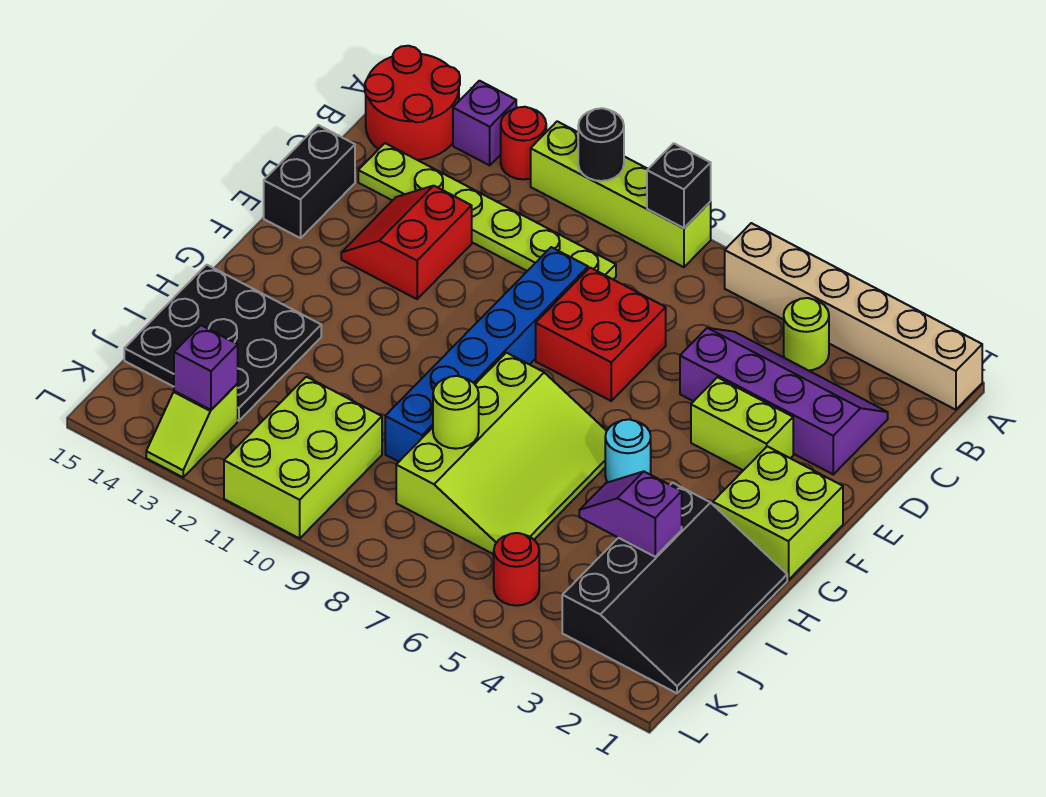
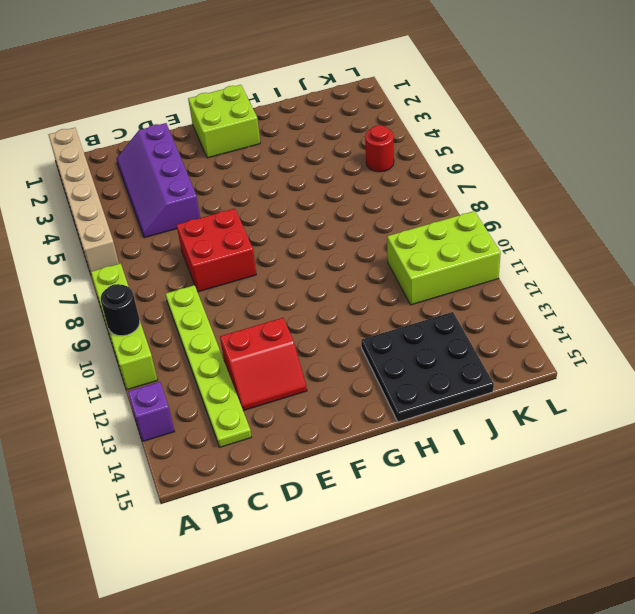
none -> red round brick A12 level 1
none -> red round brick A14:B15 level 1
none -> lime round brick B4 level 1

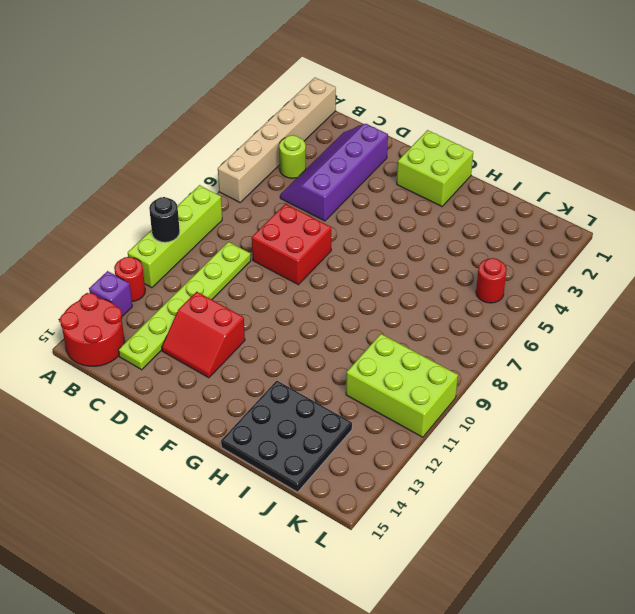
none -> blue brick D9:I9 level 1
none -> black brick D15:E15 level 1
none -> lime brick E3:E4 level 1

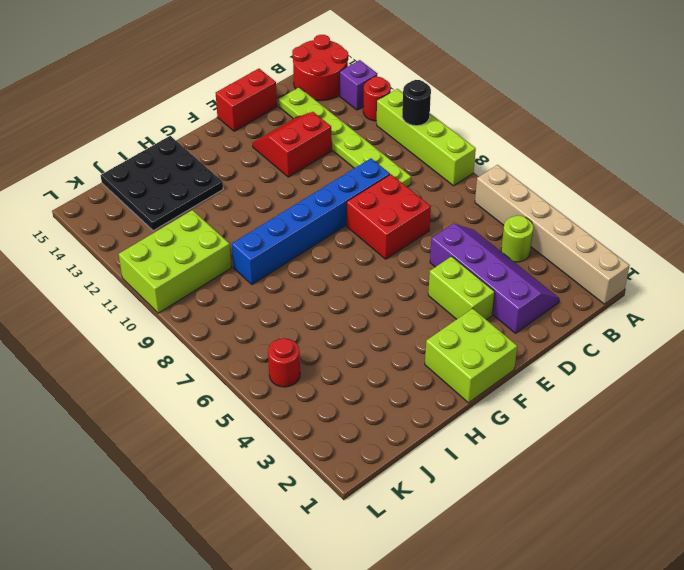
red brick D15:E15 level 1 -> black brick D15:E15 level 1
none -> cyan round brick G5 level 1
none -> lime slope G6:J8 level 1 top 8
none -> black slope H1:K3 level 1 top 3

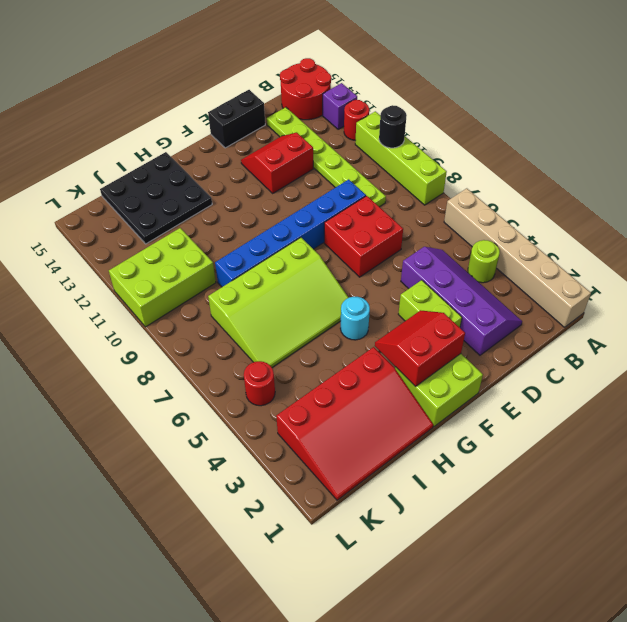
red slope F2:G3 level 2 top 2 -> none
red slope H1:K3 level 1 top 3 -> black slope H1:K3 level 1 top 3
none -> lime slope K13:L13 level 1 top K
none -> black brick A8 level 2
none -> purple slope I3:I4 level 2 top 3

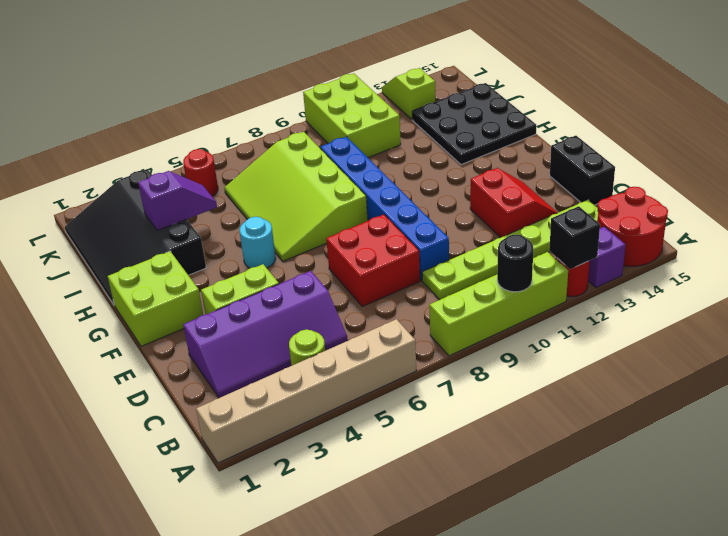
black brick A12 level 2 -> black brick A8 level 2
none -> lime round brick I8 level 2
none -> purple brick K13 level 2

